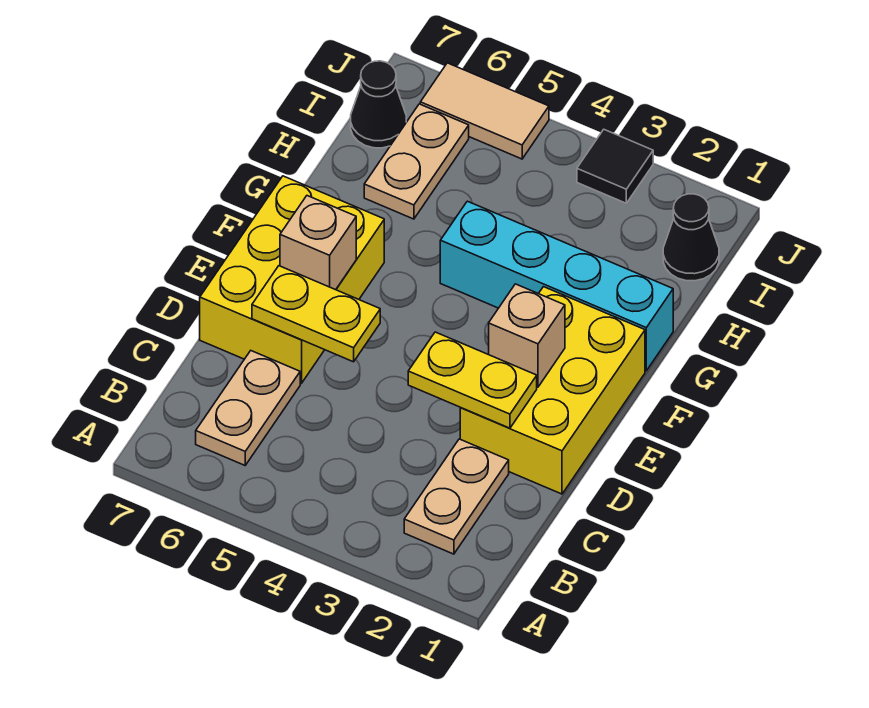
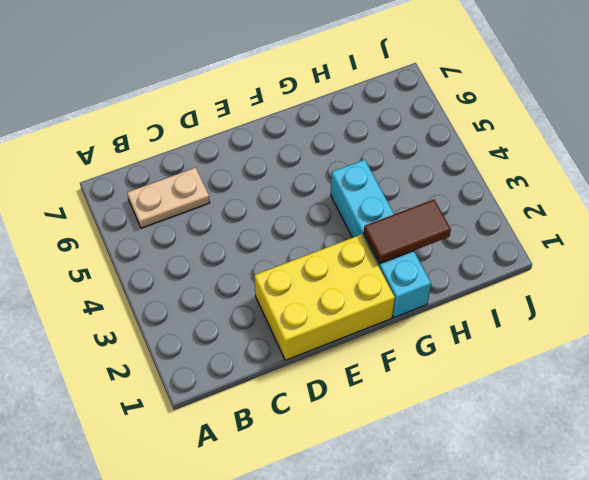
brown tile G2:H2 level 2 -> none
none -> tan plate B2:C2 level 1
none -> yellow brick D6:F7 level 1
none -> tan plate H6:I6 level 1

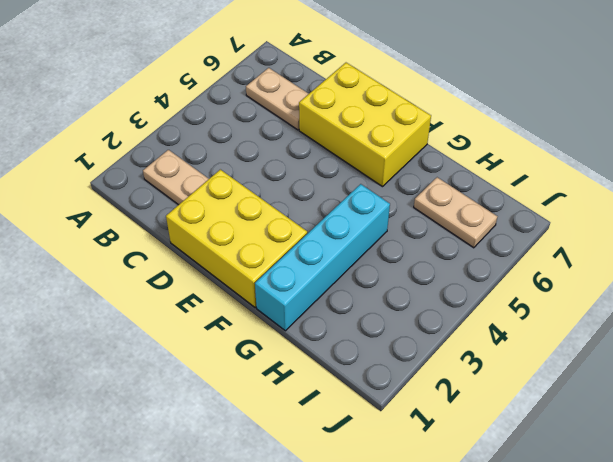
none -> black cone I1 level 1
none -> black cone I7 level 1
none -> black tile J3 level 1

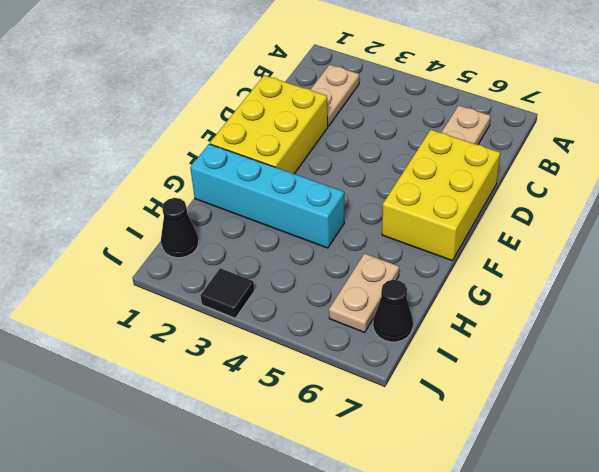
none -> tan tile J5:J6 level 1
none -> yellow plate D2:D3 level 2
none -> yellow plate D5:D6 level 2

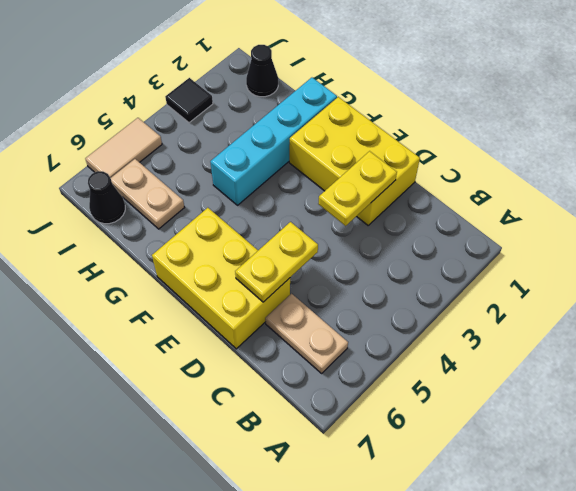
none -> tan plate B2:C2 level 1
none -> tan brick E2 level 2
none -> tan brick E6 level 2

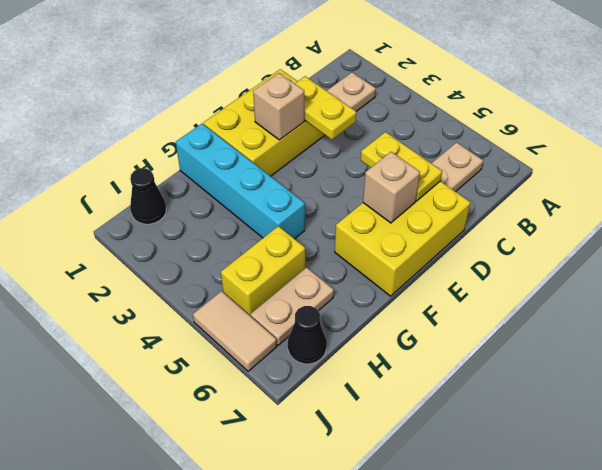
yellow brick H5:I5 level 1 -> none
none -> black tile J3 level 1

